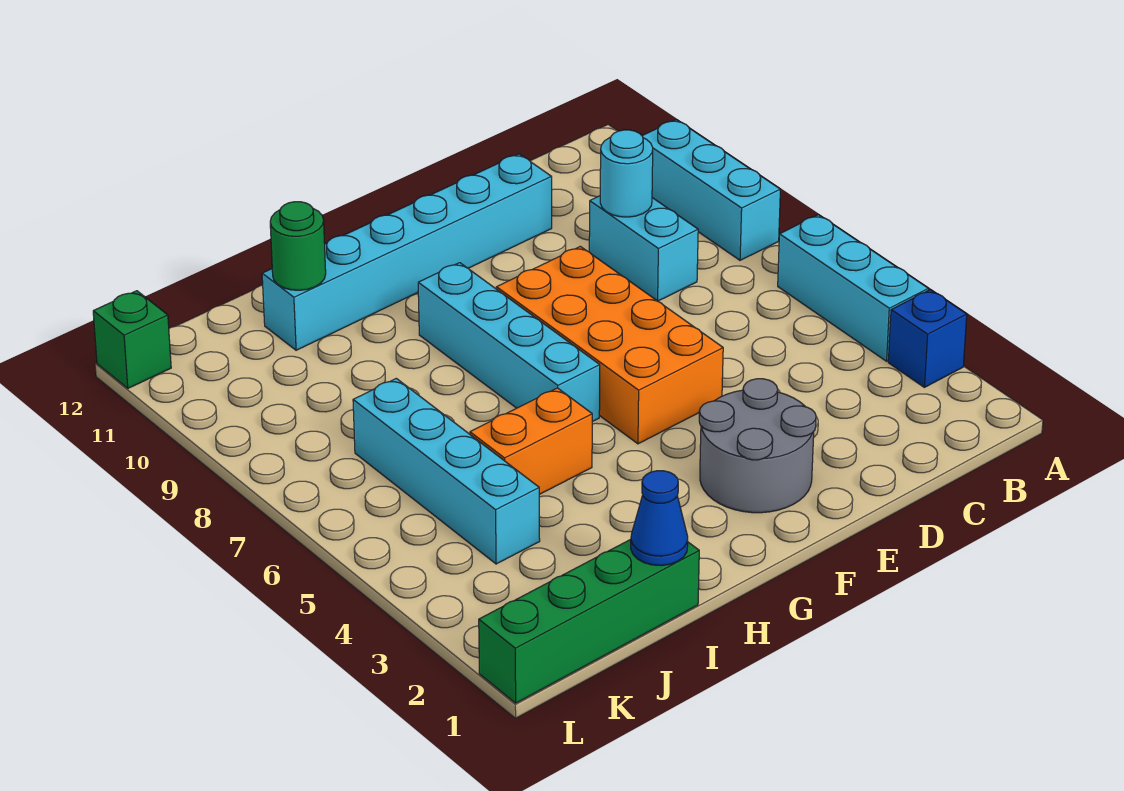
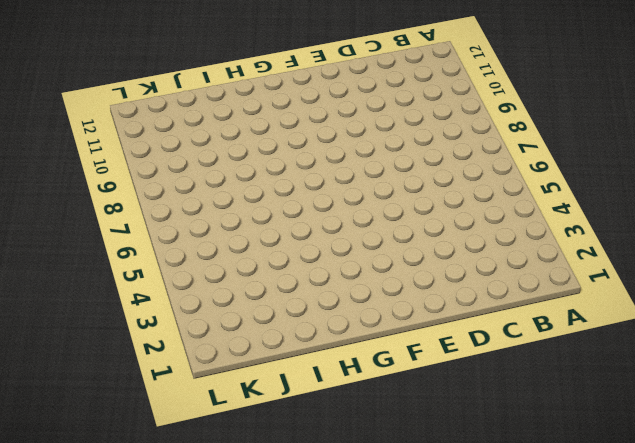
none -> blue brick A3 level 1
none -> cyan brick A4:A6 level 1
none -> cyan brick A8:A10 level 1

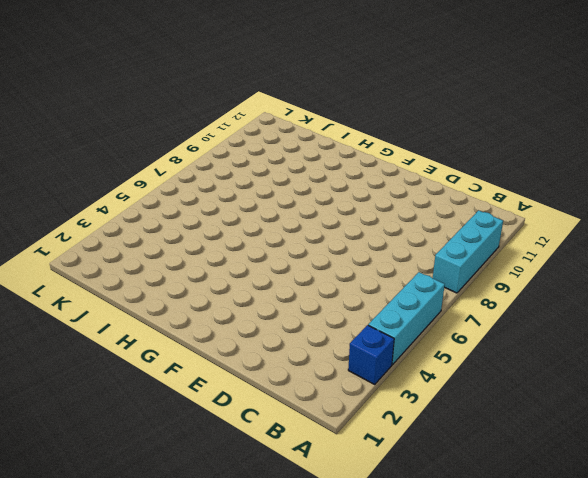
none -> cyan brick C8:C9 level 1
none -> cyan brick D11:I11 level 1
none -> grey round brick E2:F3 level 1

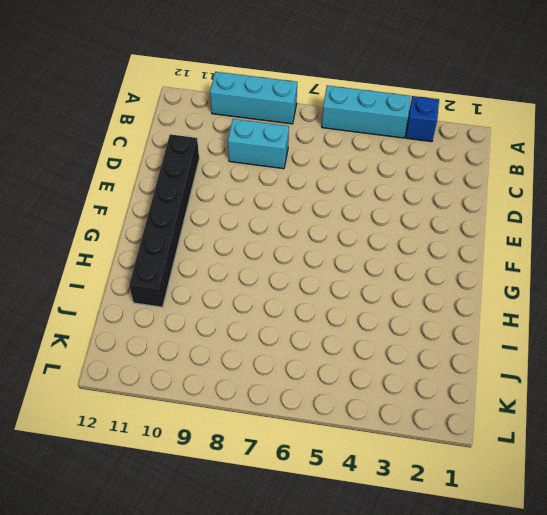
black brick D11:I11 level 1 -> cyan brick D11:I11 level 1
none -> grey round brick E2:F3 level 1
none -> orange brick E5:F8 level 1
none -> cyan brick G6:G9 level 1

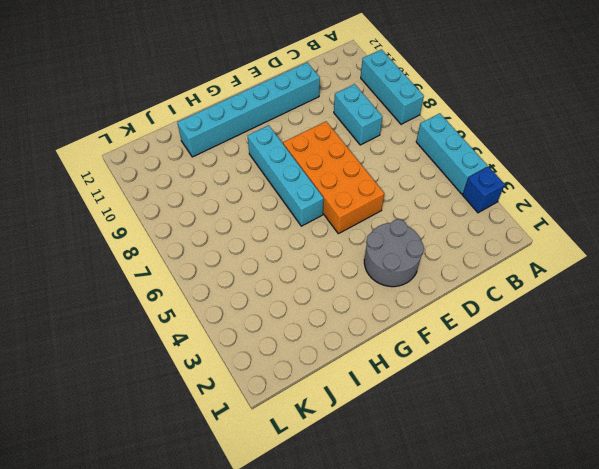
none -> orange brick H5:I5 level 1
none -> green brick I1:L1 level 1
none -> cyan brick J4:J7 level 1

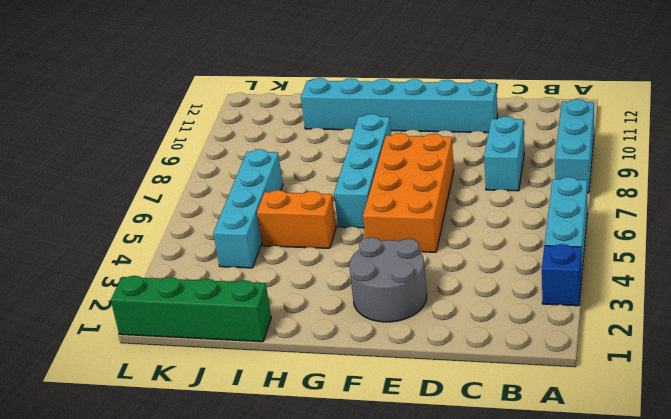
none -> green brick L12 level 1
none -> cyan round brick C9 level 2
none -> blue cone I1 level 2

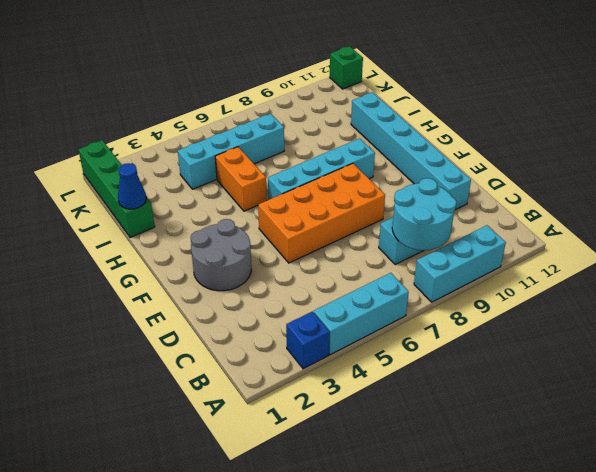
cyan round brick B8:C9 level 2 -> cyan round brick C9 level 2
none -> green round brick I11 level 2

